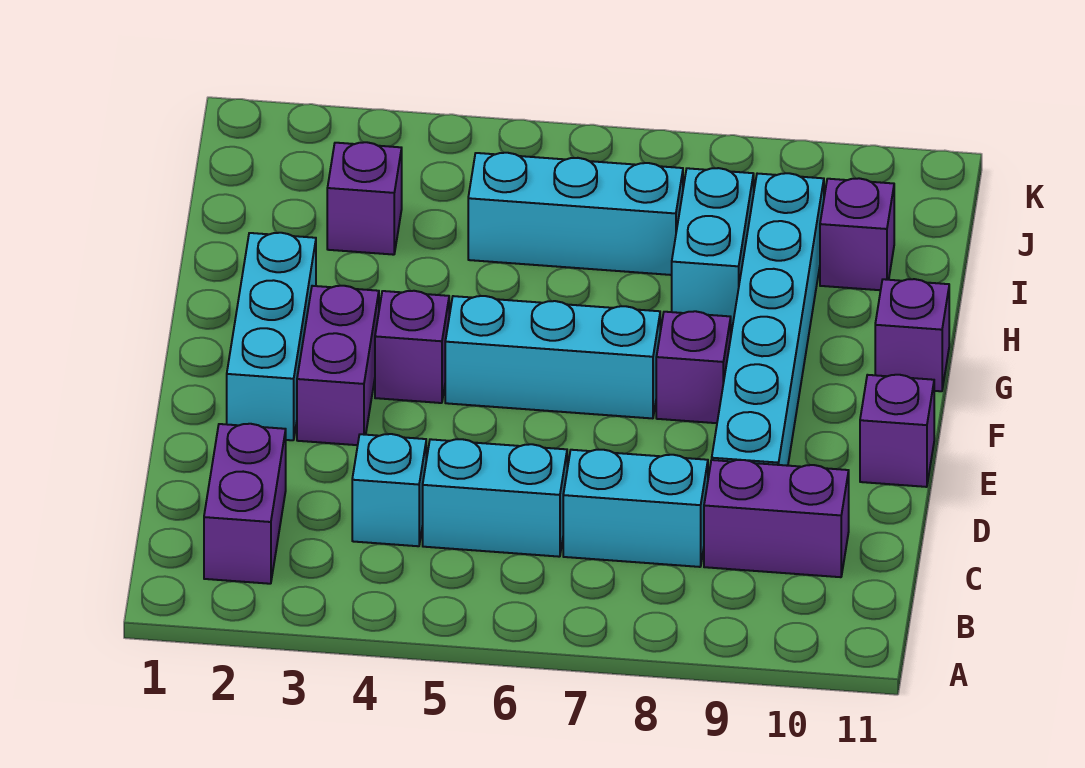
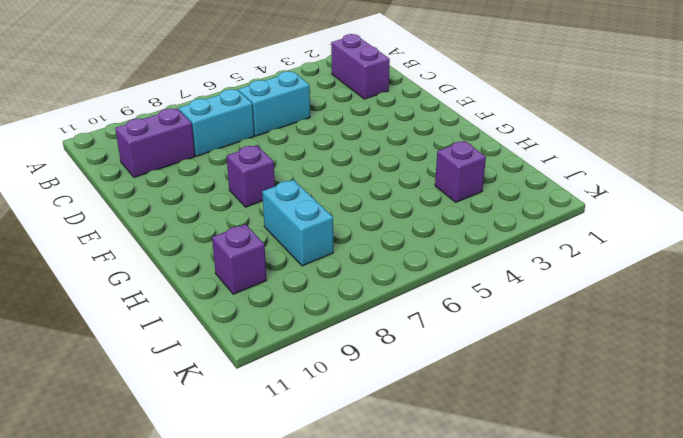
none -> cyan brick C4 level 1
none -> cyan brick D9:I9 level 1
none -> cyan brick E2:G2 level 1

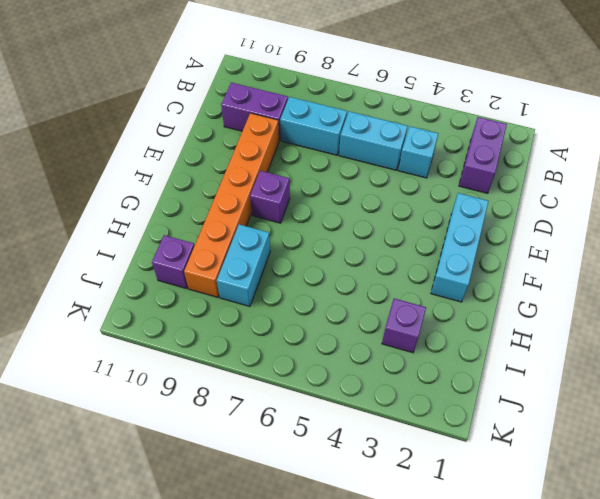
orange brick D9:I9 level 1 -> cyan brick D9:I9 level 1
none -> purple brick E3:F3 level 1
none -> purple brick E11 level 1
none -> purple brick F4 level 1

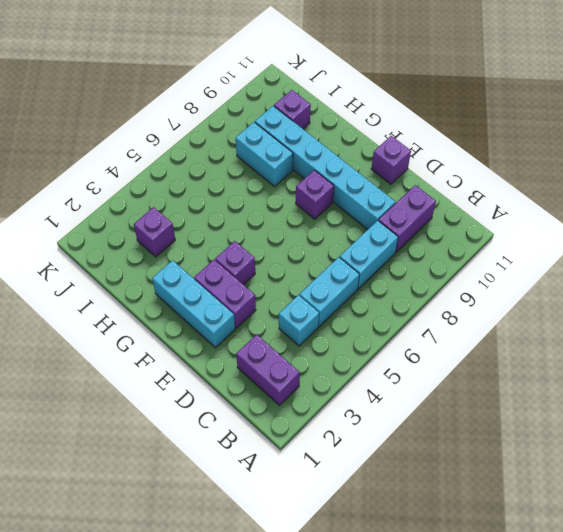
none -> cyan brick F5:F7 level 1
none -> purple brick G11 level 1
none -> cyan brick I5:I7 level 1

